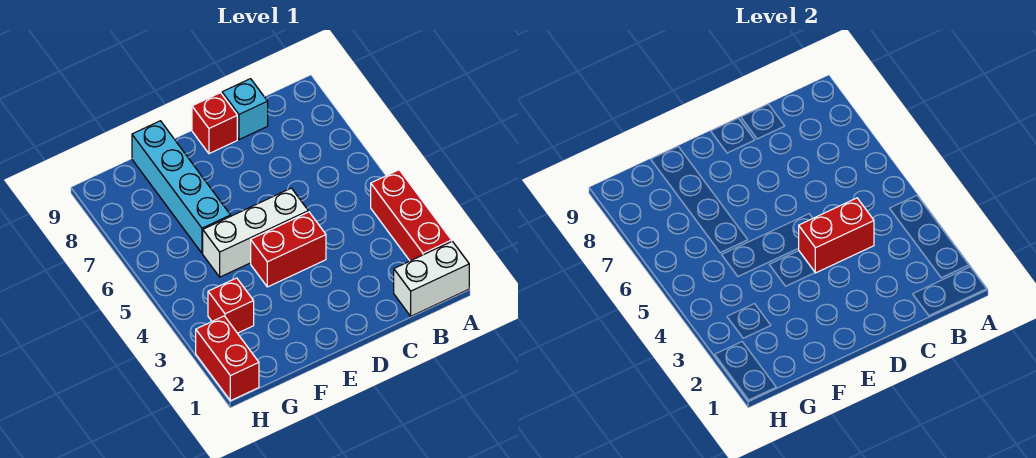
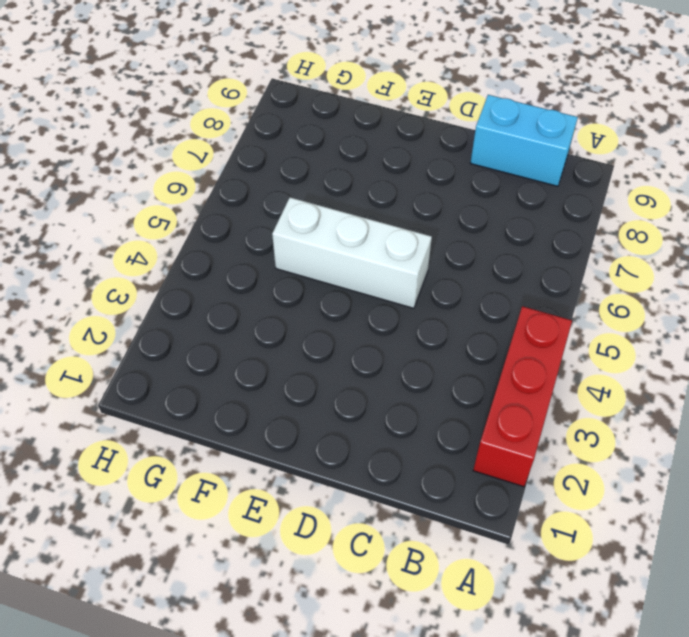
cyan brick B9:C9 level 1 -> cyan brick C9 level 1
none -> white brick A1:B1 level 1
none -> red brick D4:E4 level 1

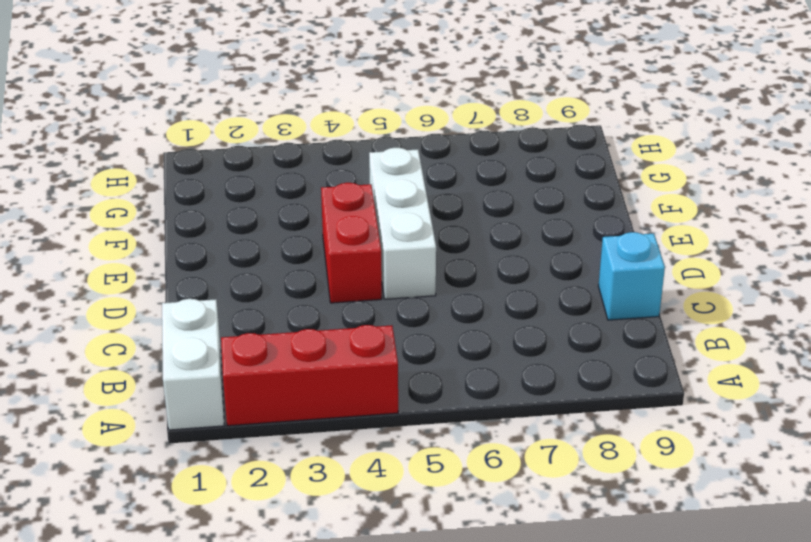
none -> red brick D9 level 1
none -> cyan brick F6:F9 level 1

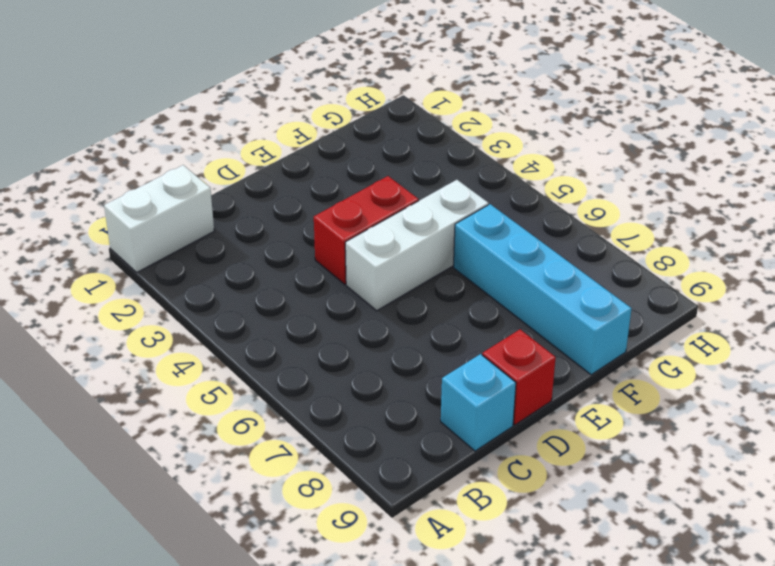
none -> red brick A2:A4 level 1
none -> red brick G3 level 1

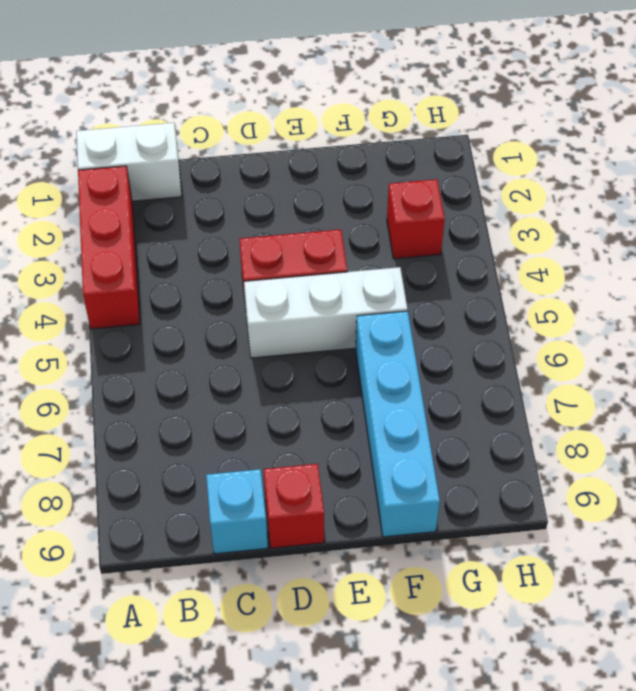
none -> red brick H1:H2 level 1
none -> red brick C4:D4 level 2

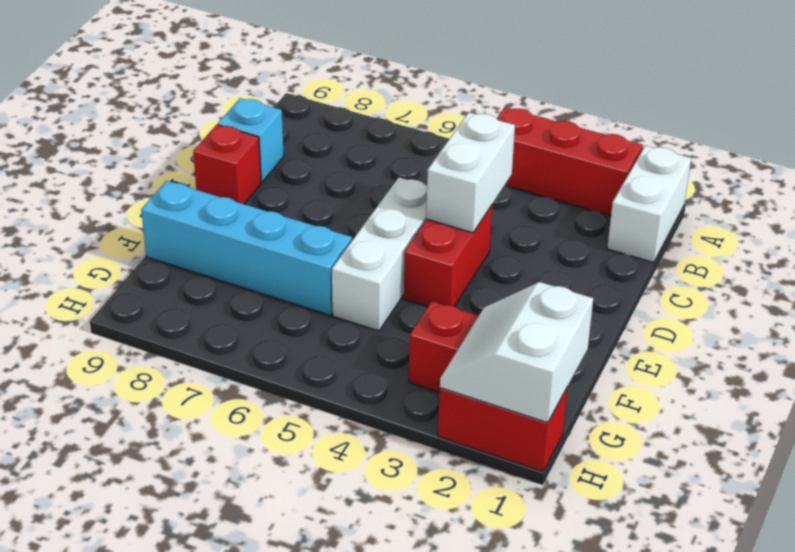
white brick C4:D4 level 2 -> red brick C4:D4 level 2
white slope G1:H2 level 2 top 1 -> none

